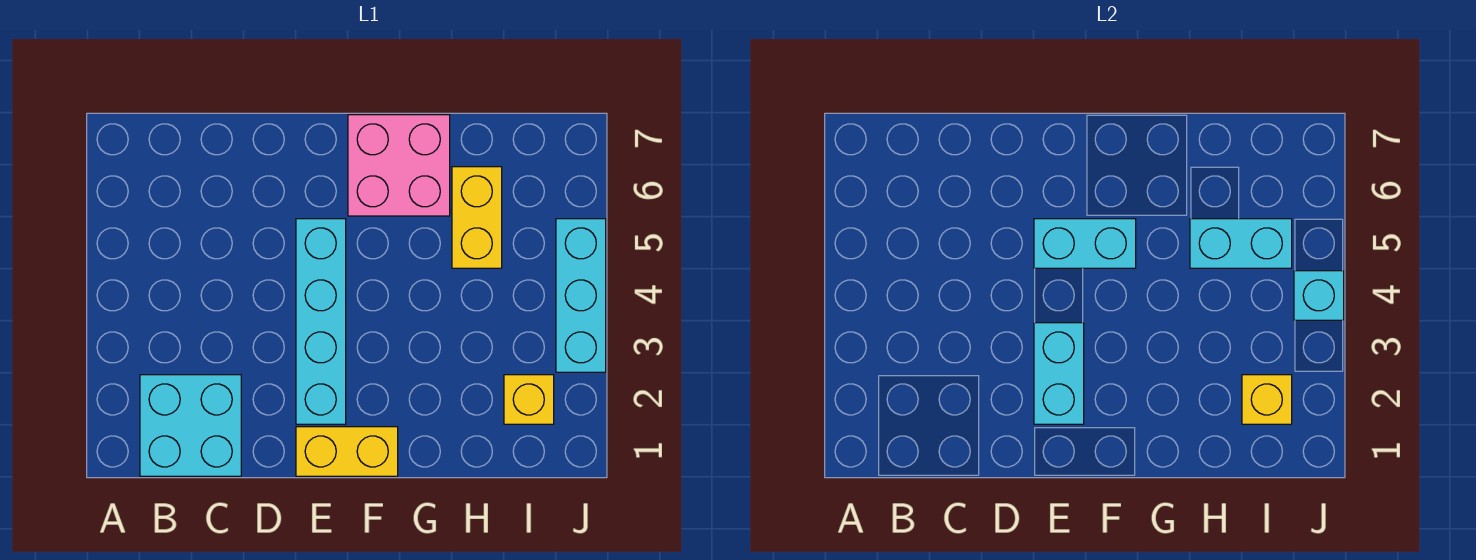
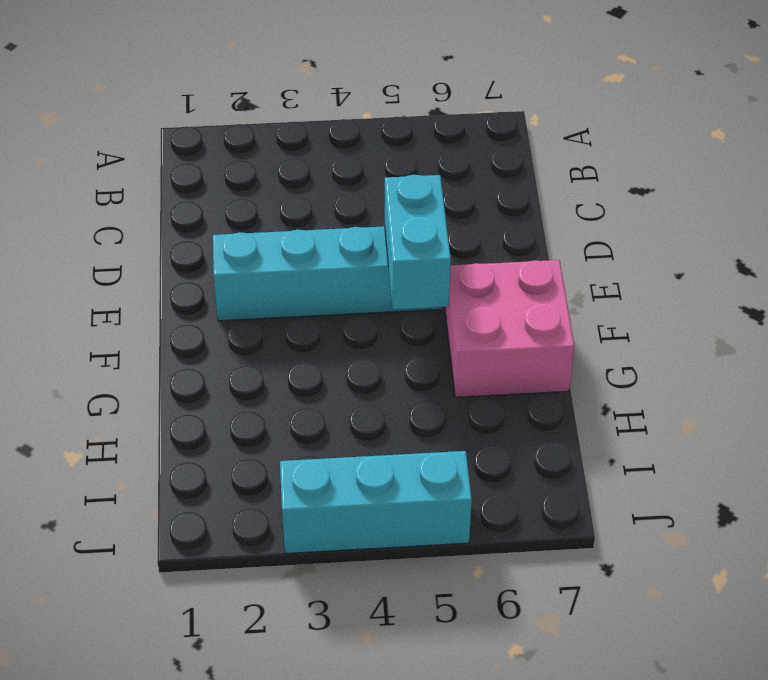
none -> cyan brick B1:C2 level 1
none -> yellow brick E1:F1 level 1
none -> yellow brick H5:H6 level 1

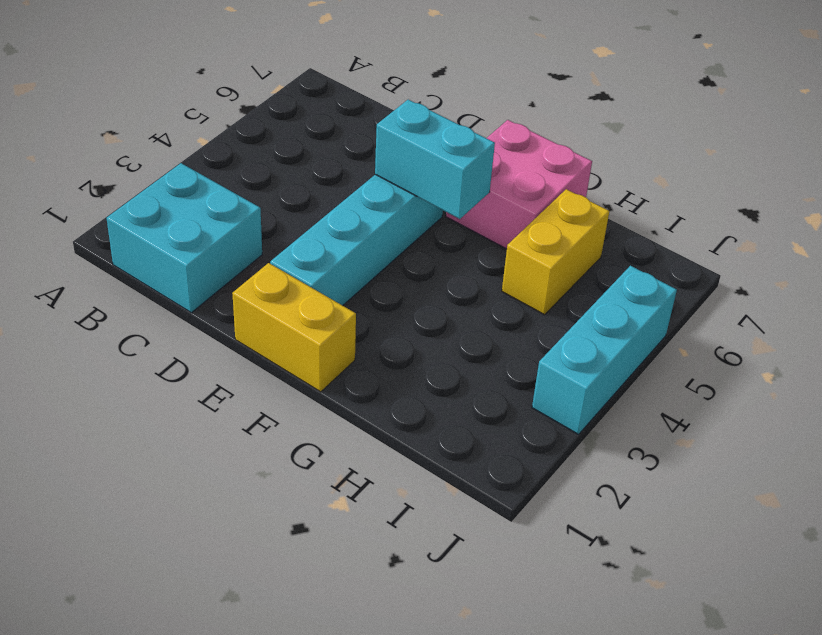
none -> yellow brick I2 level 1
none -> cyan brick E2:E3 level 2
none -> cyan brick H5:I5 level 2

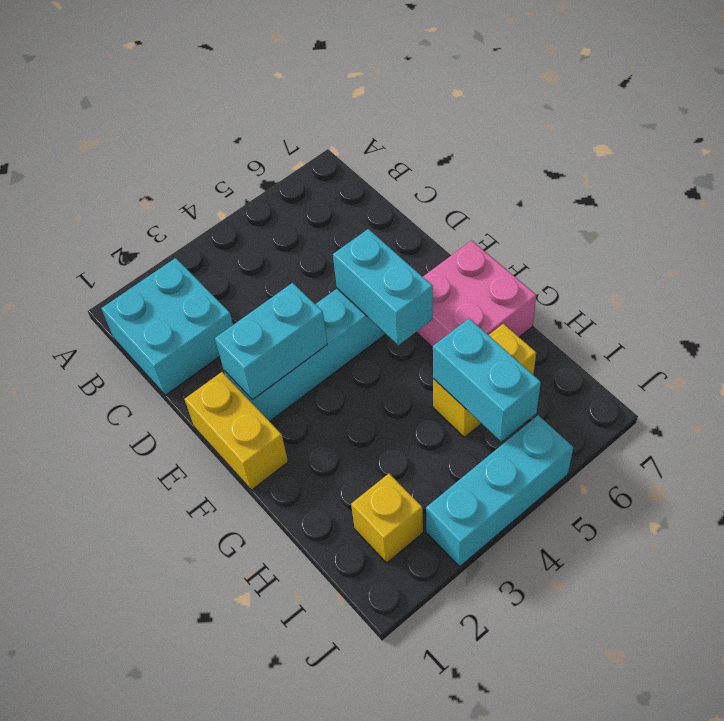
none -> yellow brick I2 level 2
none -> cyan brick J4 level 2

